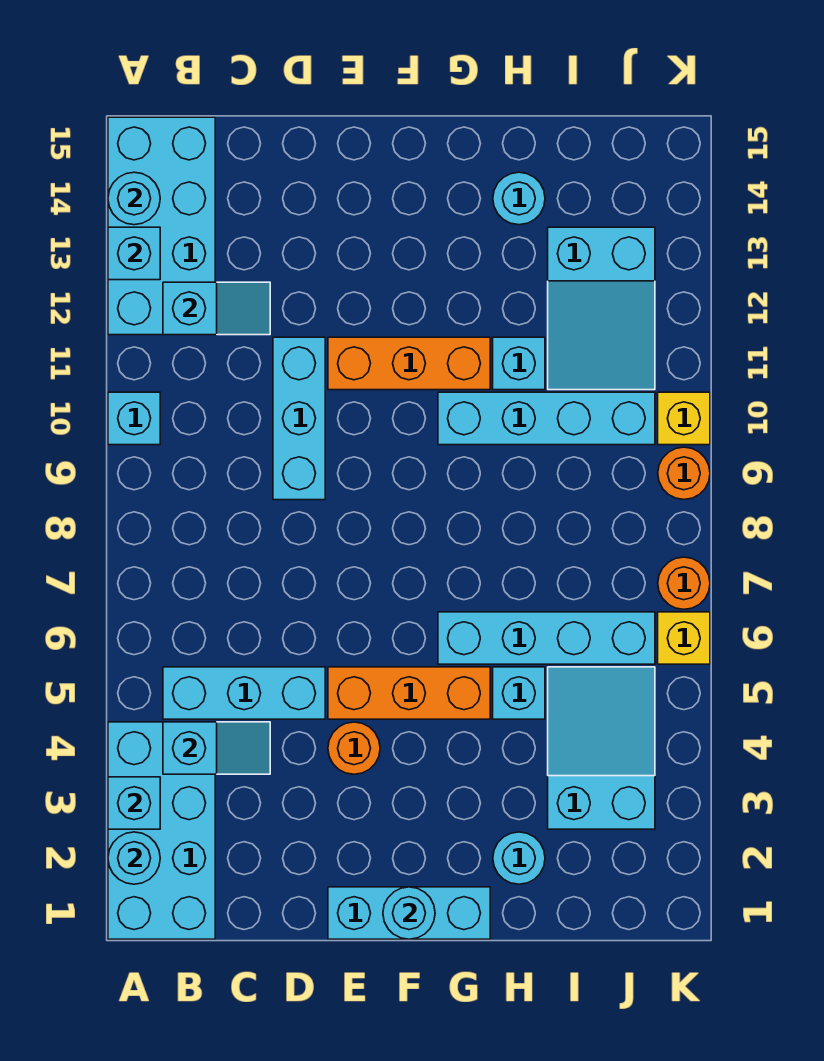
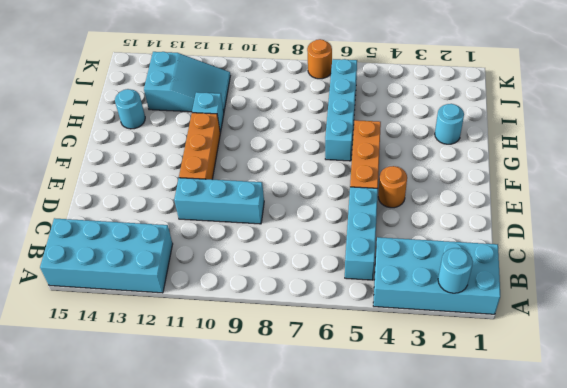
none -> cyan brick A10 level 1
none -> cyan brick E1:G1 level 1
none -> cyan brick G10:J10 level 1

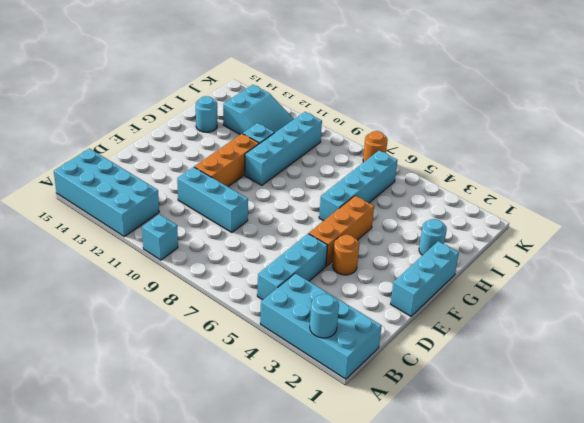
none -> cyan brick H5 level 1
none -> cyan slope I3:J5 level 1 top 3
none -> yellow brick K6 level 1

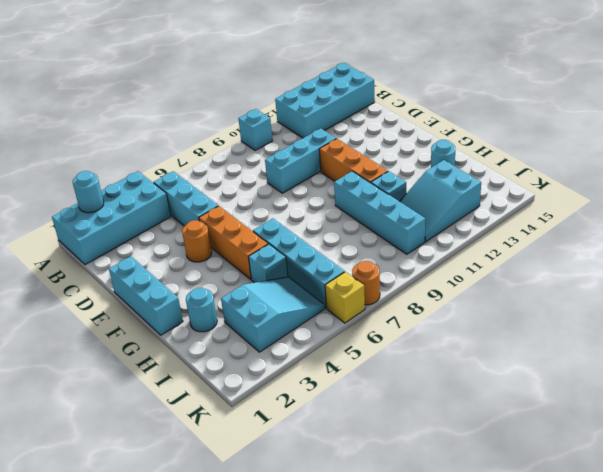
none -> orange round brick K9 level 1
none -> yellow brick K10 level 1
none -> cyan brick A3 level 2

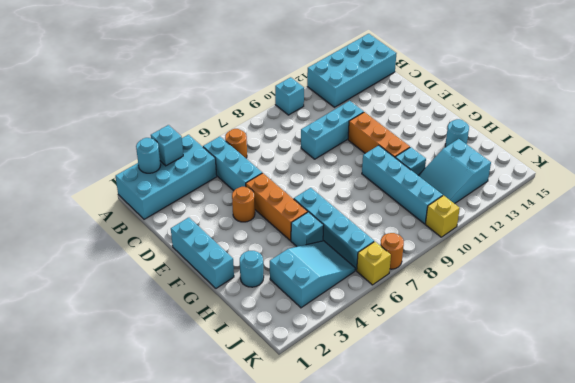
orange round brick B6 level 1 -> orange round brick K9 level 1
none -> cyan brick A13 level 2
none -> cyan round brick A14 level 2
none -> cyan slope B4:C4 level 2 top B

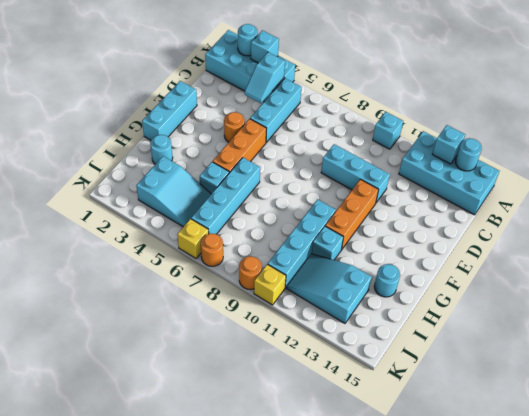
none -> cyan slope B12:C12 level 2 top B
none -> cyan round brick F1 level 2

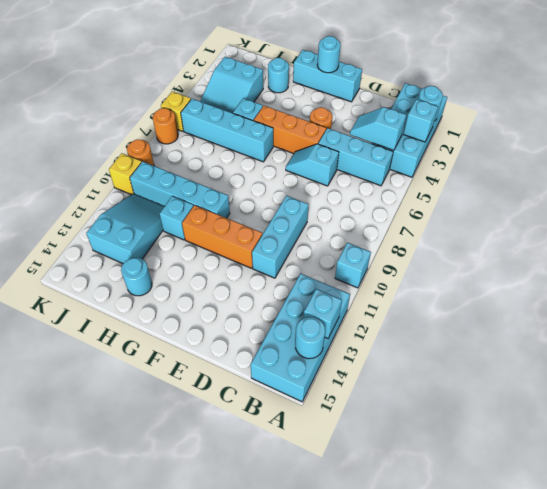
cyan slope D6:E6 level 1 top D -> cyan slope B12:C12 level 2 top B

